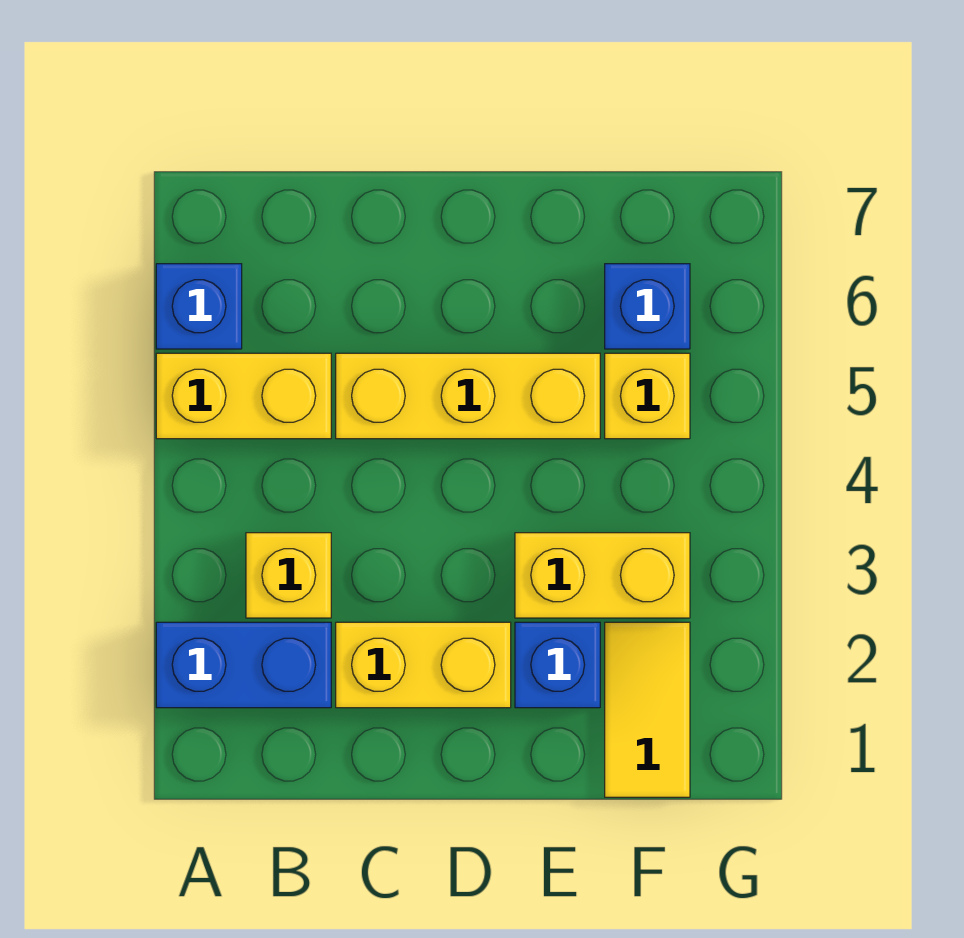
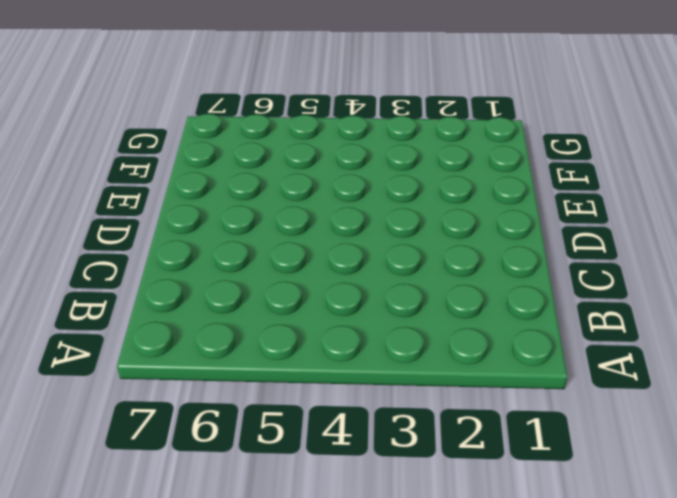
none -> blue brick A2:B2 level 1
none -> yellow brick A5:B5 level 1

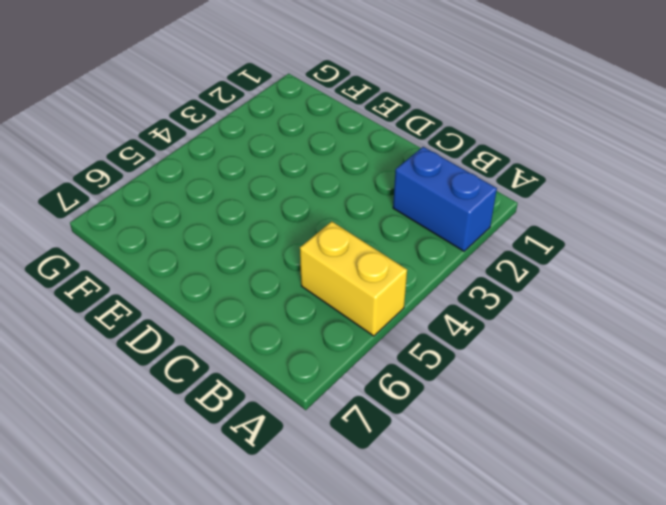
none -> blue brick A6 level 1
none -> yellow brick B3 level 1

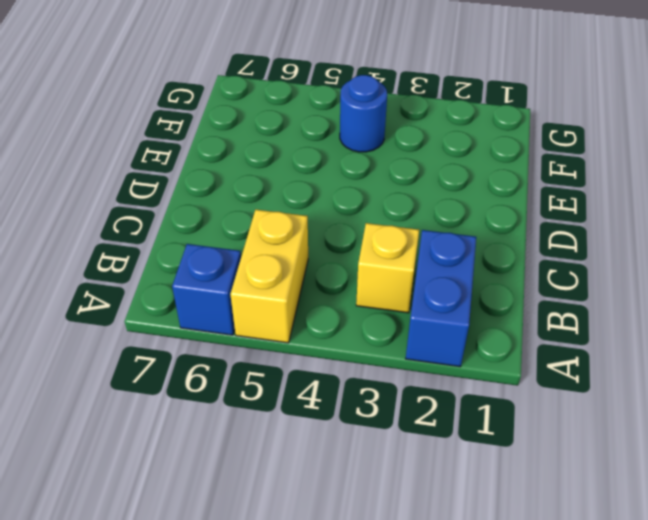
blue round brick F4 level 1 -> none
none -> yellow brick C2:D2 level 1
none -> yellow brick C5:E5 level 1

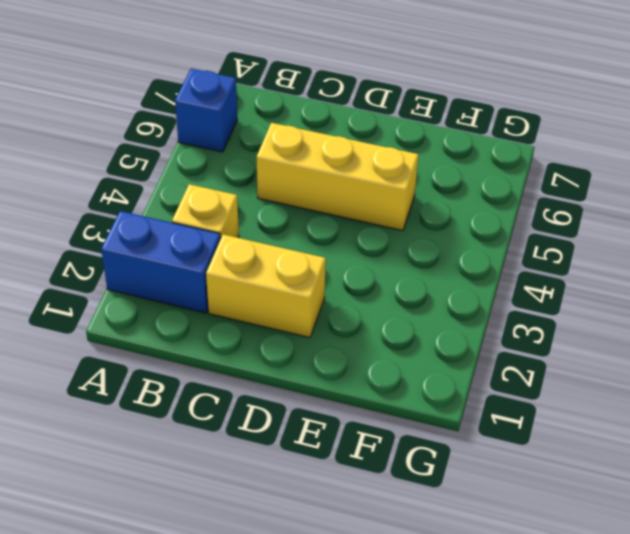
none -> yellow brick A5:B5 level 1
none -> blue brick E2 level 1

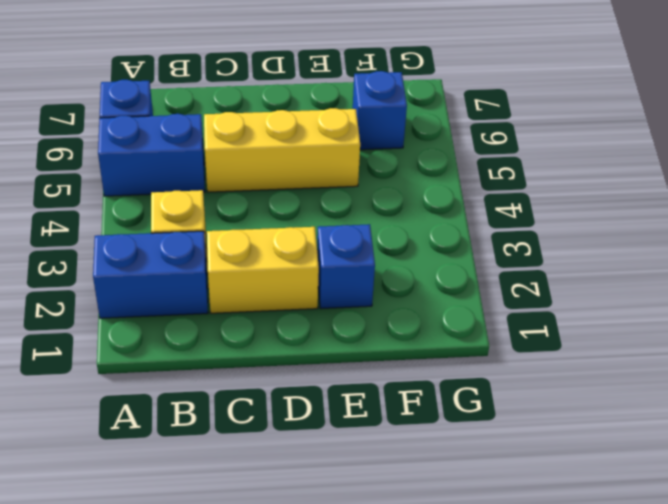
blue brick A5:B5 level 1 -> yellow brick A5:B5 level 1
none -> yellow brick E3:F3 level 1
none -> yellow tile F1:F2 level 1

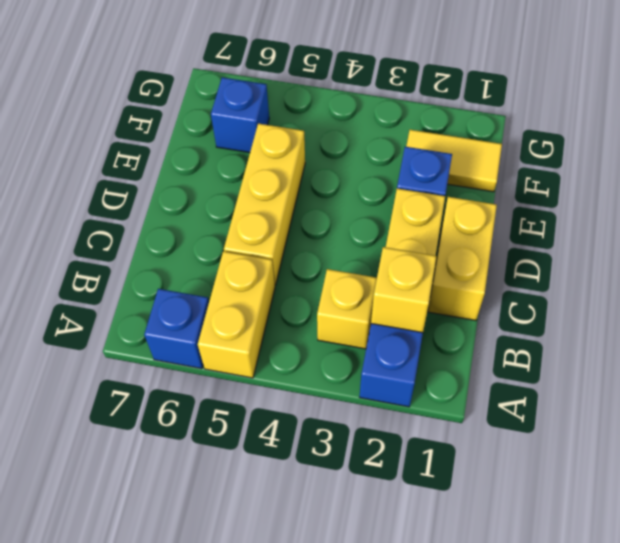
yellow brick B2 level 2 -> yellow brick F5 level 1
yellow brick C1:D1 level 1 -> yellow brick E3:F3 level 1

